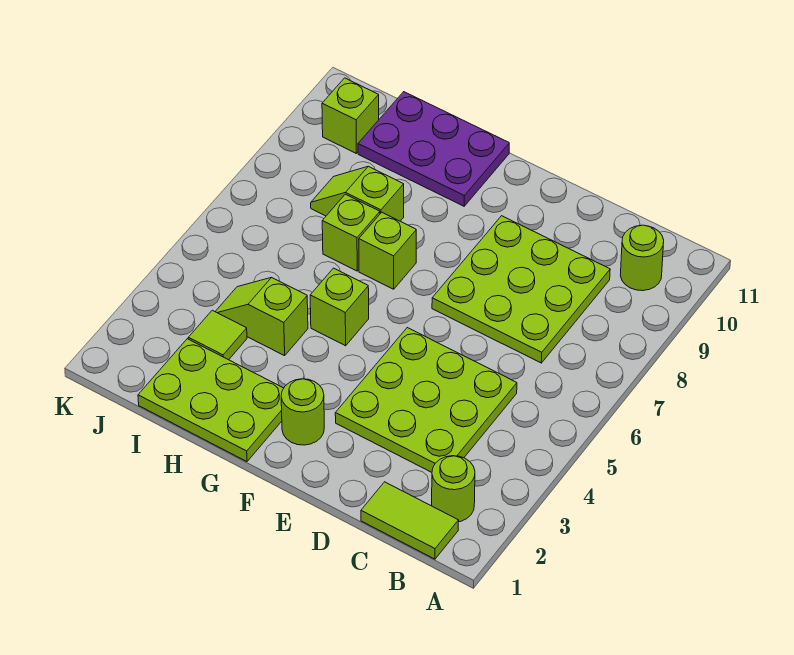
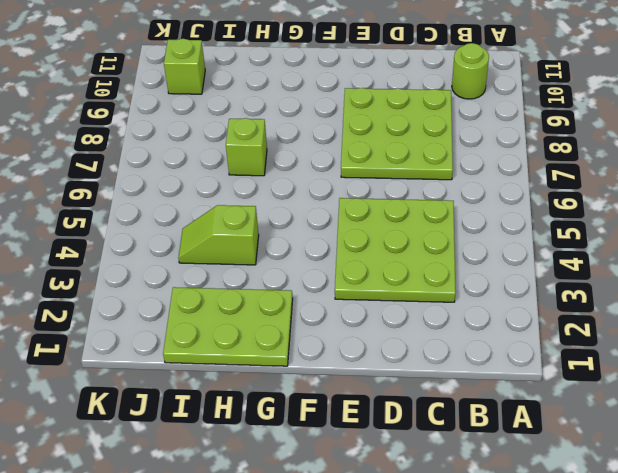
none -> lime tile B1:C1 level 1
none -> lime round brick B2 level 1
none -> lime round brick F2 level 1

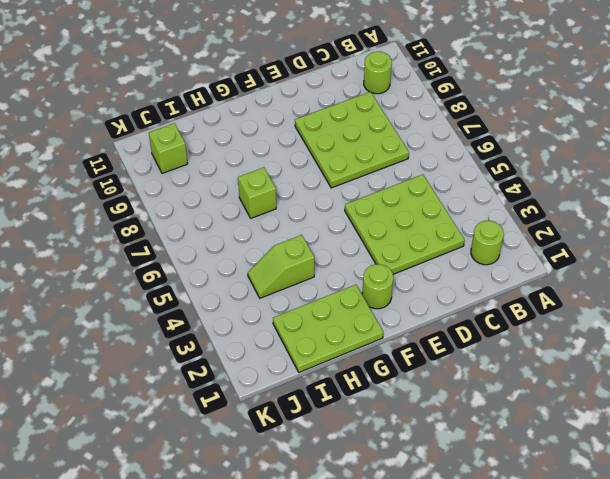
none -> lime tile B1:C1 level 1
none -> lime brick G5 level 1
none -> lime brick G7 level 1

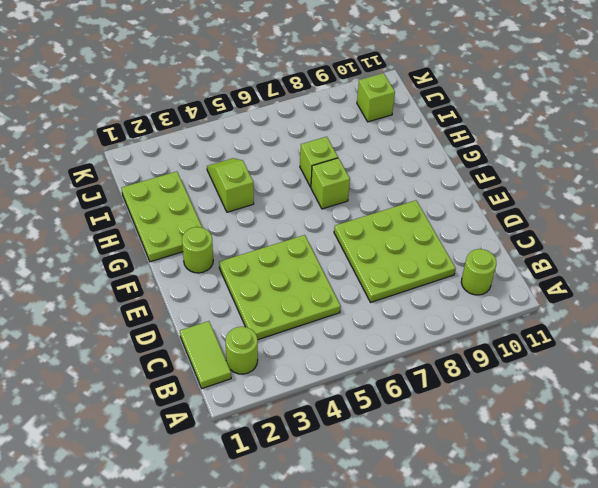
none -> lime brick G5 level 1
none -> purple plate G10:I11 level 1
none -> lime slope H8:I8 level 1 top H

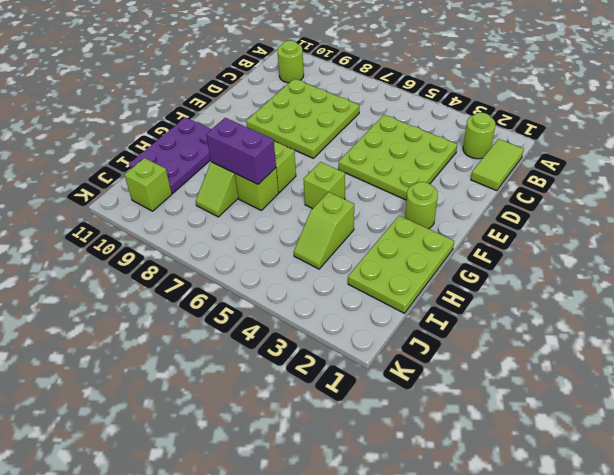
purple brick H7:H8 level 2 -> none
none -> lime tile I3 level 1

